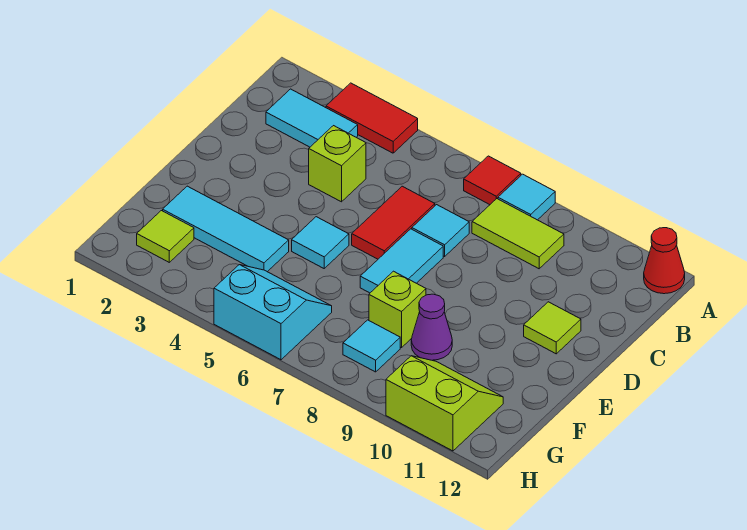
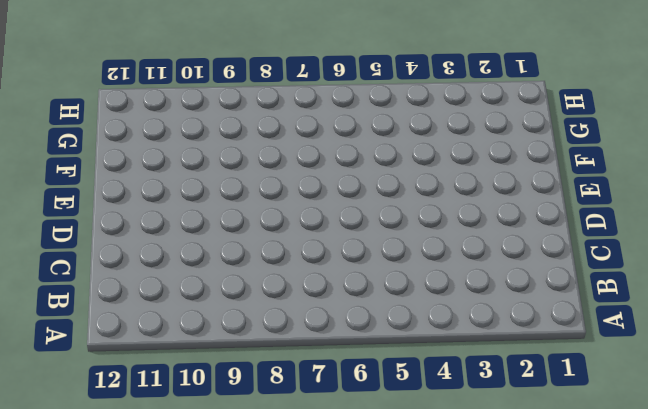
none -> red tile A3:A4 level 1
none -> red tile A7 level 1
none -> cyan tile A8 level 1

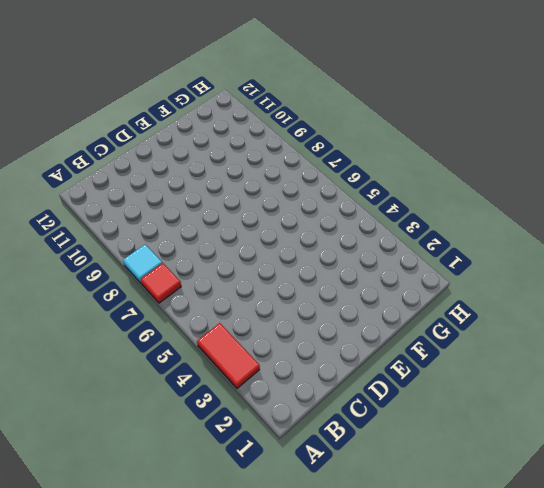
none -> red cone A12 level 1
none -> cyan tile B2:B3 level 1
none -> lime tile B8:B9 level 1

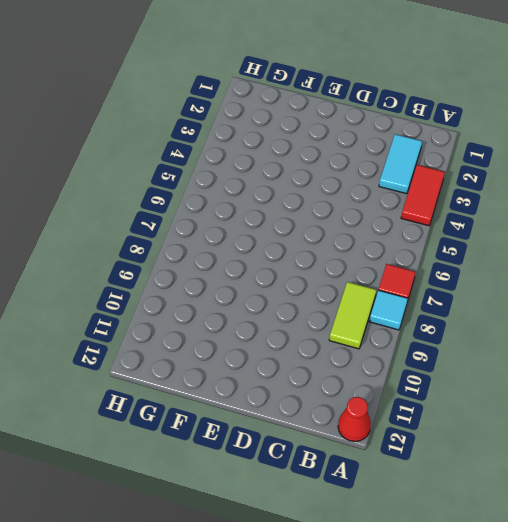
none -> lime brick C4 level 1
none -> red tile C6:D6 level 1
none -> cyan tile C7 level 1

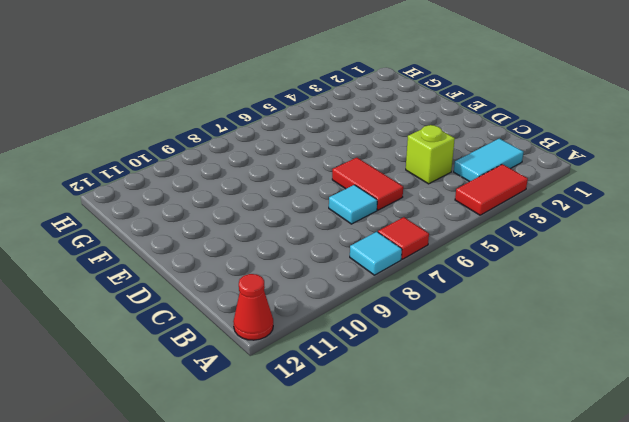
none -> lime tile B8:B9 level 1
none -> cyan tile D7:E7 level 1
none -> lime tile D11 level 1

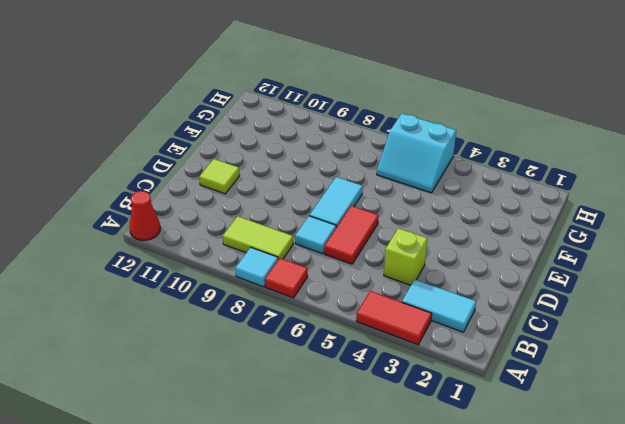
none -> cyan tile E5 level 1
none -> cyan tile F2:F4 level 1
none -> lime brick F8 level 1

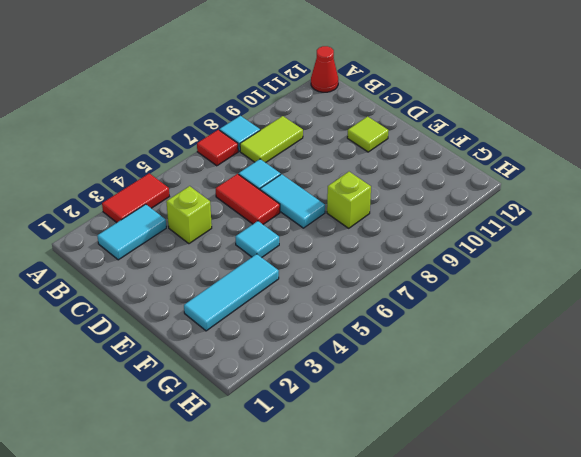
none -> purple cone F9 level 1
none -> lime tile G2 level 1
none -> cyan slope G5:H6 level 1 top H

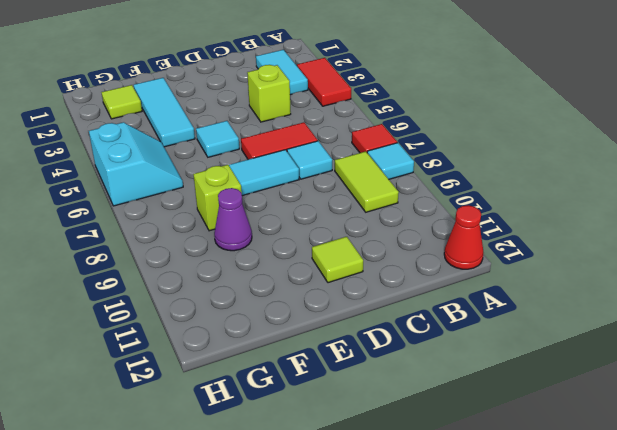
none -> cyan tile G8 level 1
none -> lime slope G10:H11 level 1 top H

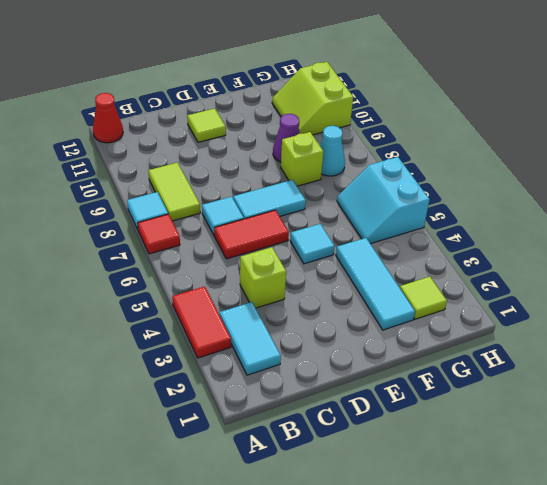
cyan cone G8 level 1 -> cyan tile G8 level 1

